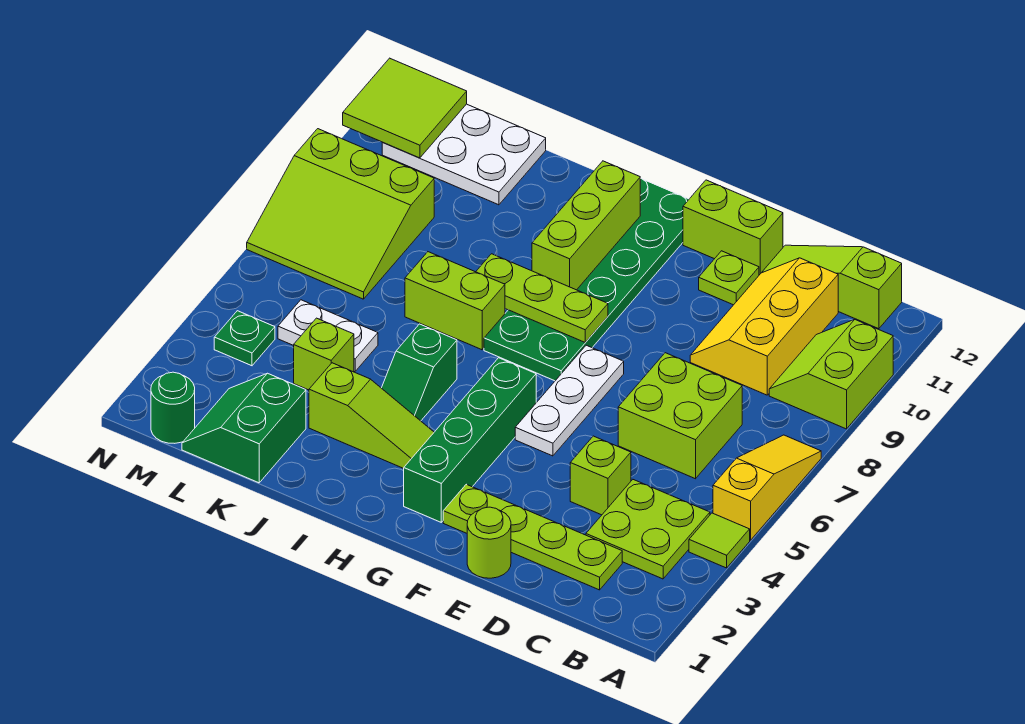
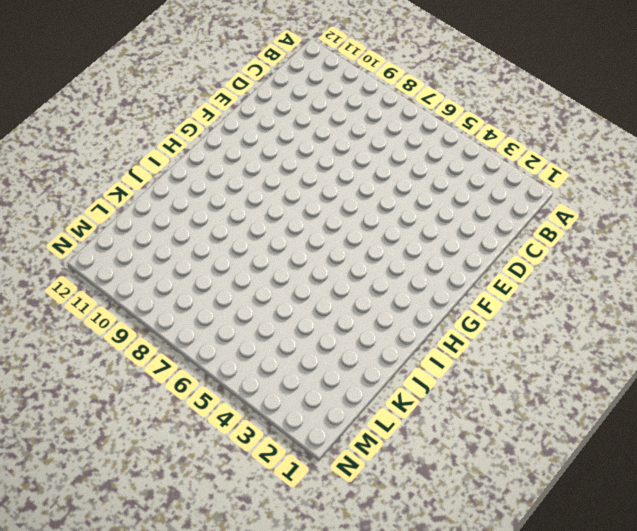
none -> lime tile A4 level 1
none -> yellow slope A5:A7 level 1 top 5
none -> lime slope A9:B10 level 1 top A

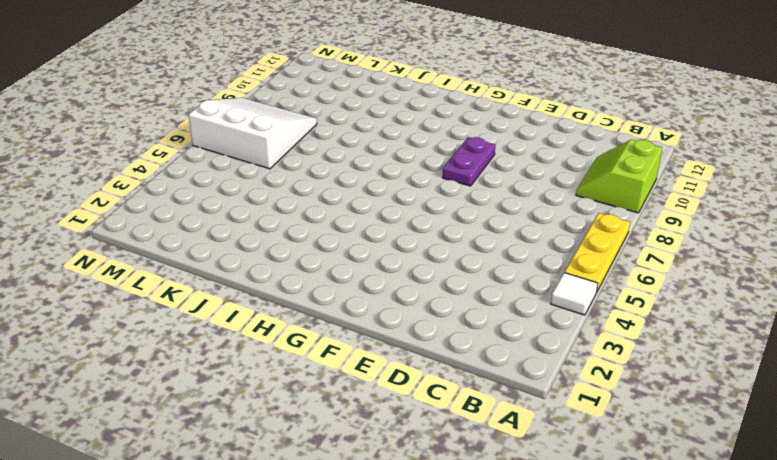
white tile A4 level 1 -> lime tile A4 level 1
yellow plate A5:A7 level 1 -> yellow slope A5:A7 level 1 top 5
purple plate F8:F9 level 1 -> none
white slope L6:N8 level 1 top 6 -> lime slope L7:N9 level 1 top 9
none -> lime plate B3:C4 level 1
none -> lime slope B12:D12 level 1 top B
none -> lime plate C2:F2 level 1

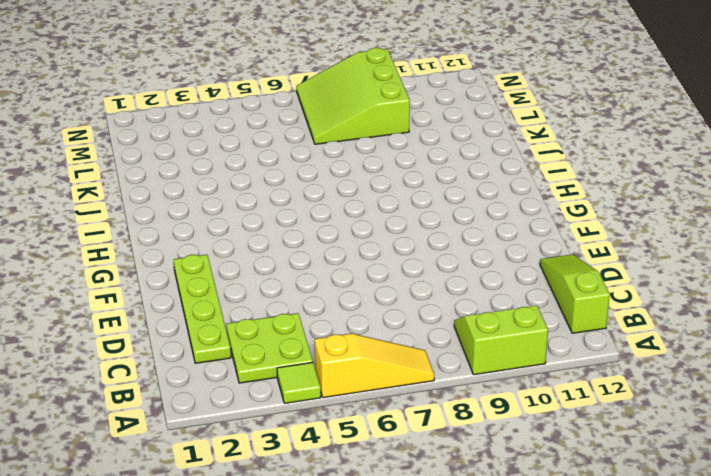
none -> lime brick C6:D7 level 1
none -> yellow slope C9:D11 level 1 top C
none -> lime brick D4 level 1

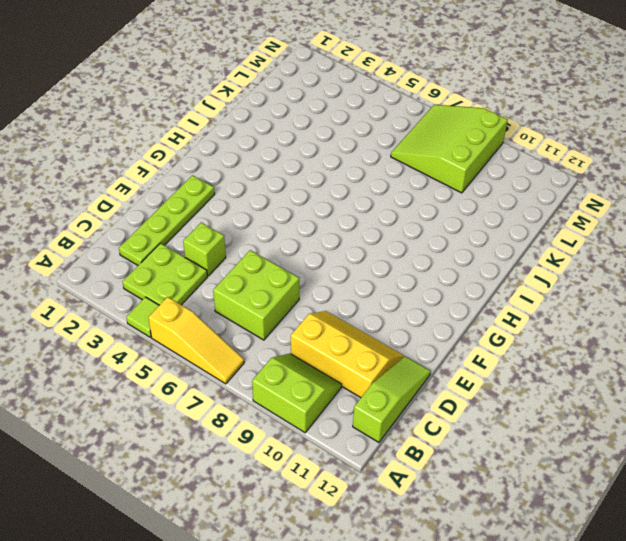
none -> lime round brick E1 level 1
none -> lime plate E11 level 1
none -> lime brick E12:F12 level 1

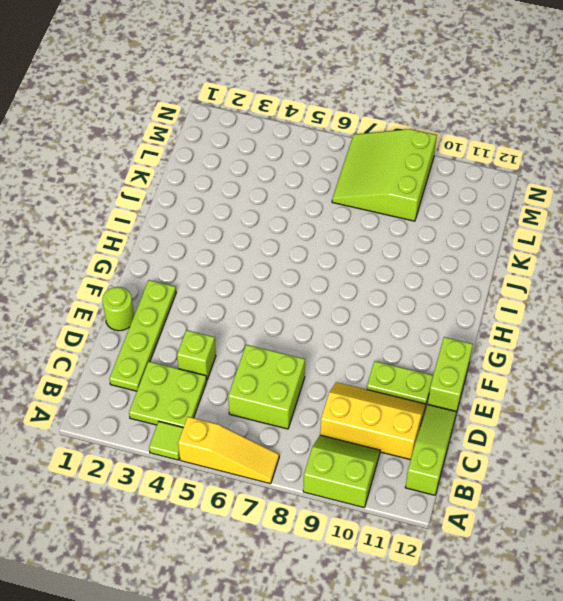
lime plate E10:E11 level 1 -> lime plate E11 level 1
none -> white plate F5:F7 level 1
none -> green brick G2:G5 level 1
none -> green plate G7:H12 level 1

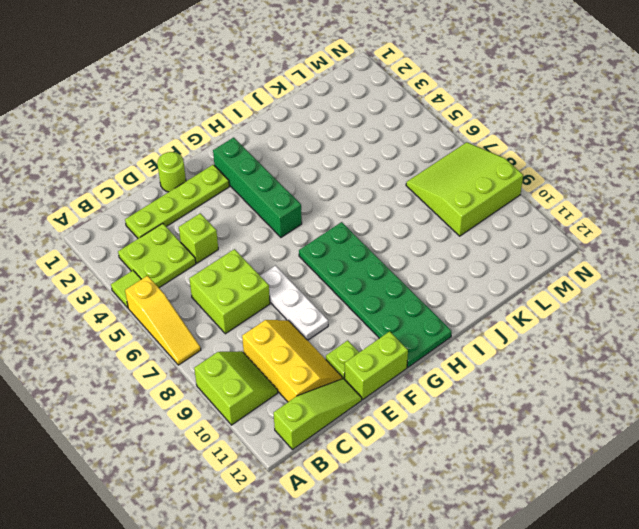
white plate E7:E9 level 1 -> white plate F5:F7 level 1
none -> lime slope H3:J3 level 1 top J
none -> green slope I4:I5 level 1 top 5
none -> lime brick I7:J7 level 1

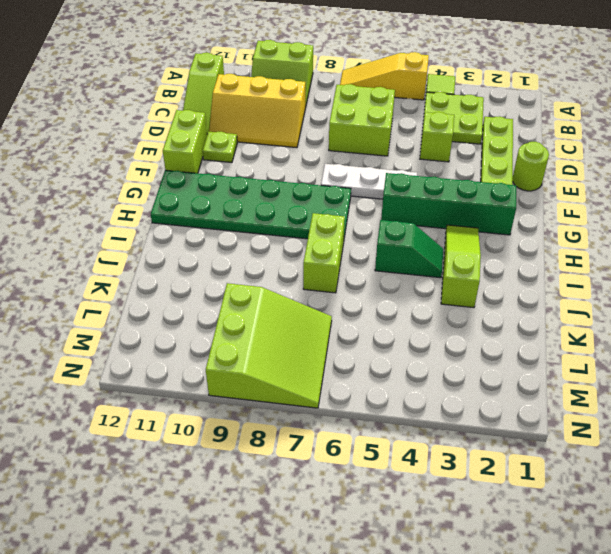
none -> green slope K1:L2 level 1 top K
none -> lime brick K4 level 1
none -> white plate K5:L5 level 1

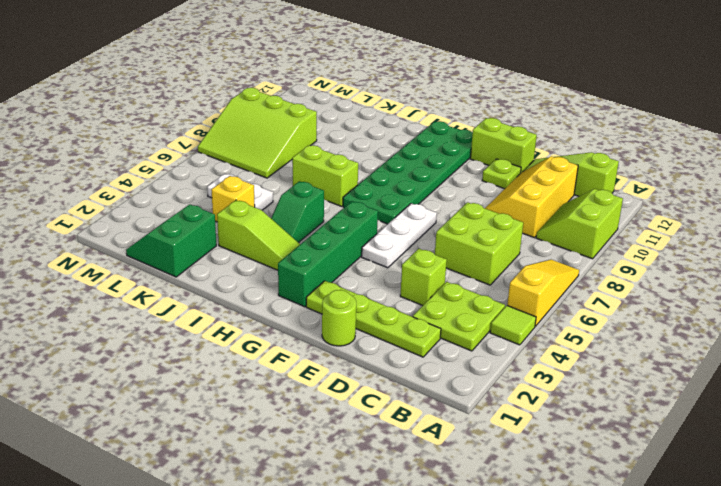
yellow brick K4 level 1 -> lime brick K4 level 1
none -> white plate K11:M12 level 1
none -> green round brick M1 level 1
none -> green plate M4 level 1

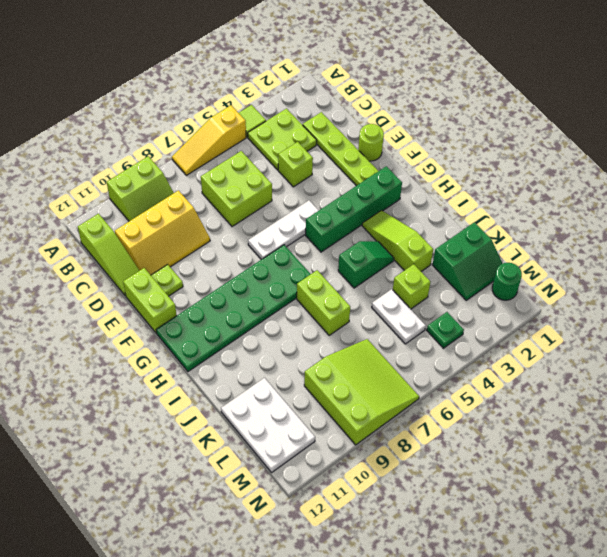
none -> lime plate G8:I8 level 2
none -> lime brick H9:H11 level 2
none -> lime tile M11:N12 level 2

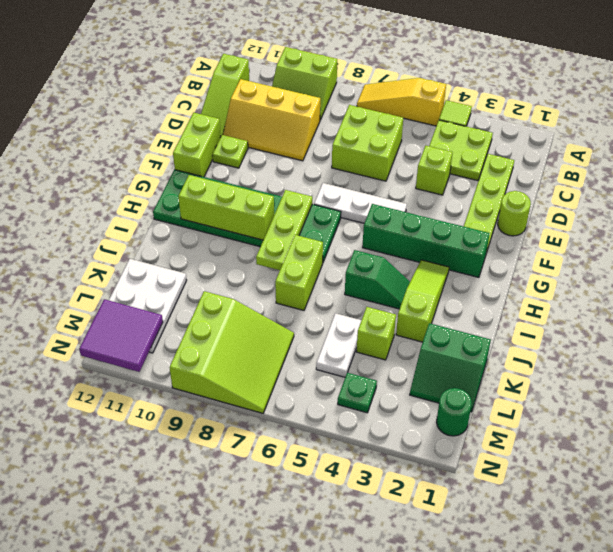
purple tile M11:N12 level 2 -> lime tile M11:N12 level 2

